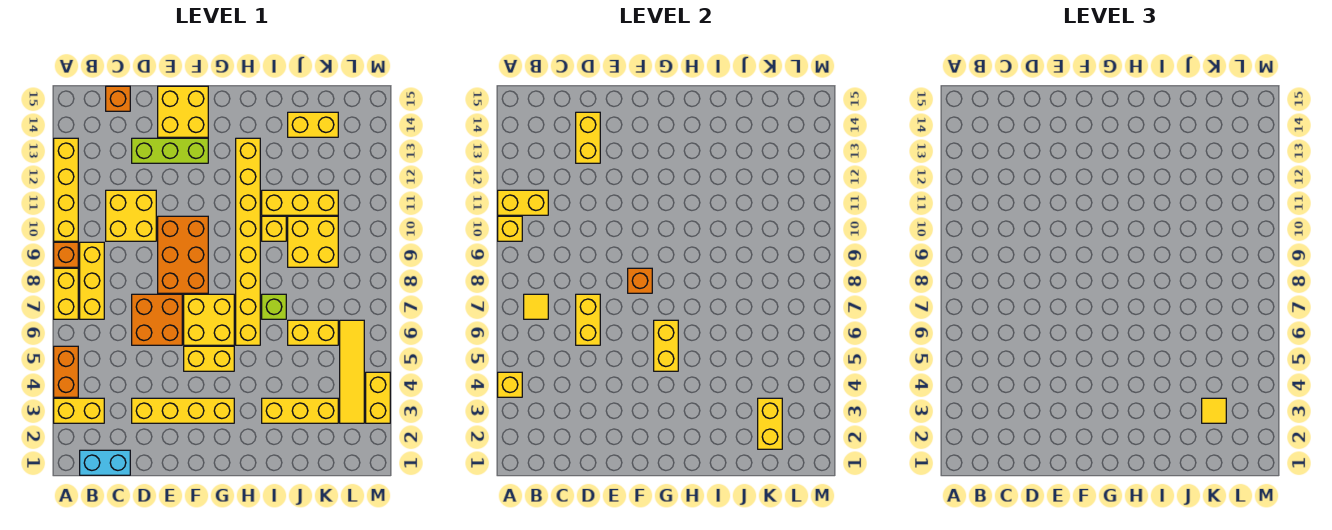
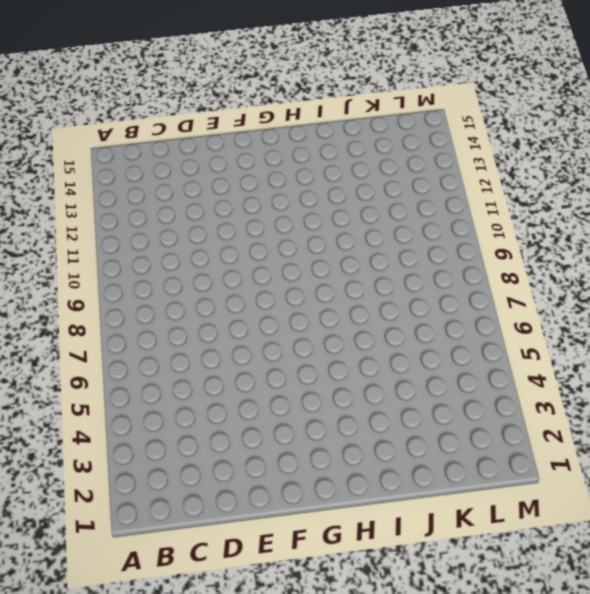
none -> yellow brick A3:B3 level 1
none -> orange brick A4:A5 level 1
none -> yellow brick A7:A8 level 1
none -> orange brick A9 level 1

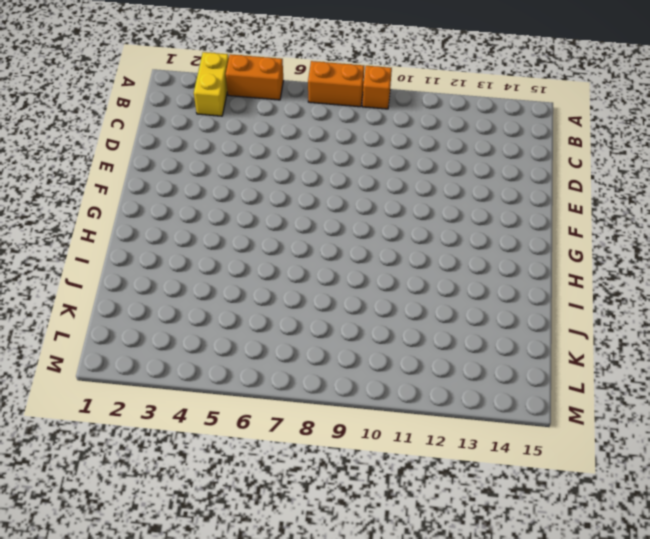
orange brick A7:A8 level 1 -> yellow brick A7:A8 level 1
none -> yellow brick A10:A13 level 1
none -> cyan brick B1:C1 level 1
none -> yellow brick B7:B9 level 1
none -> yellow brick C10:D11 level 1

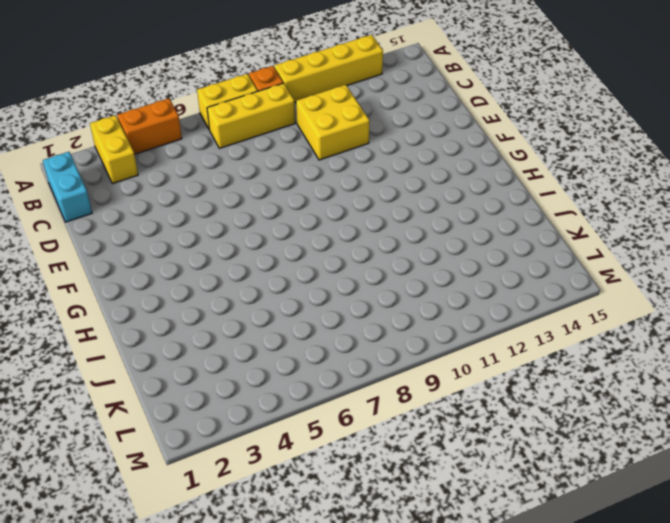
none -> orange brick C15 level 1
none -> yellow brick D3:G3 level 1
none -> orange brick D6:E7 level 1
none -> lime brick D13:F13 level 1

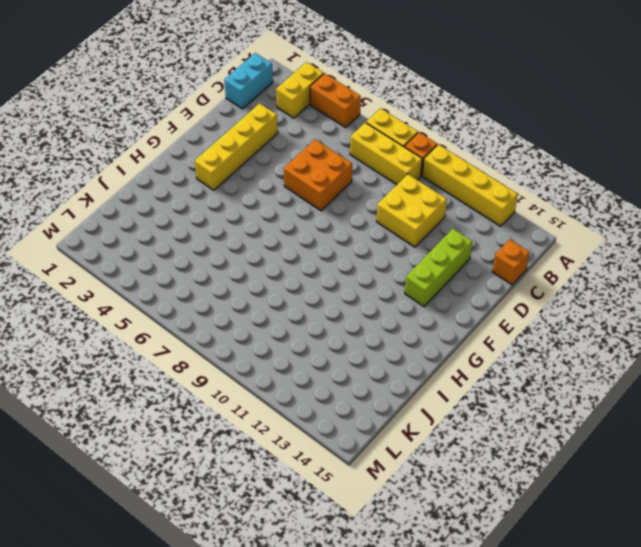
none -> orange brick E8:F10 level 1
none -> yellow brick E14:F15 level 1
none -> yellow brick F5:G5 level 1
none -> yellow brick F6:G7 level 1

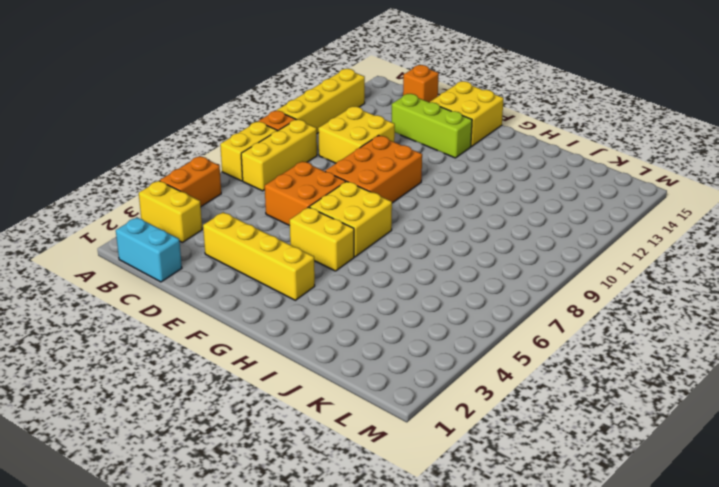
none -> yellow brick H6:H13 level 1
none -> yellow brick I3:K3 level 1
none -> lime brick I7 level 1
none -> yellow brick I10 level 1

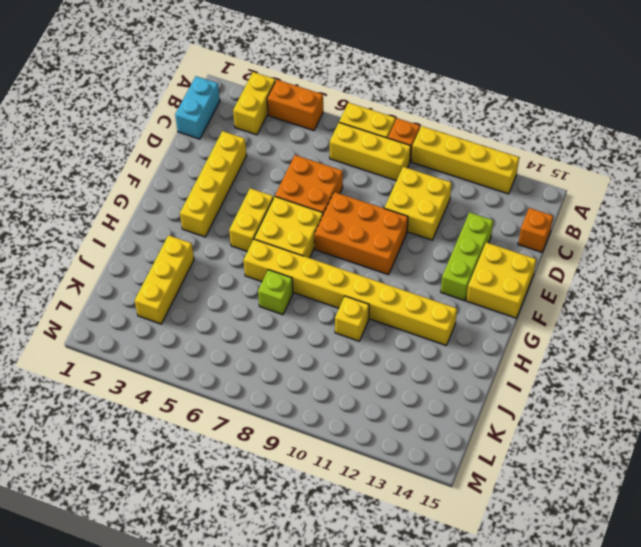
none -> yellow brick I11:K11 level 1
none -> yellow brick J6:K6 level 1
none -> yellow brick J9:K10 level 1
none -> yellow brick J14:K14 level 1

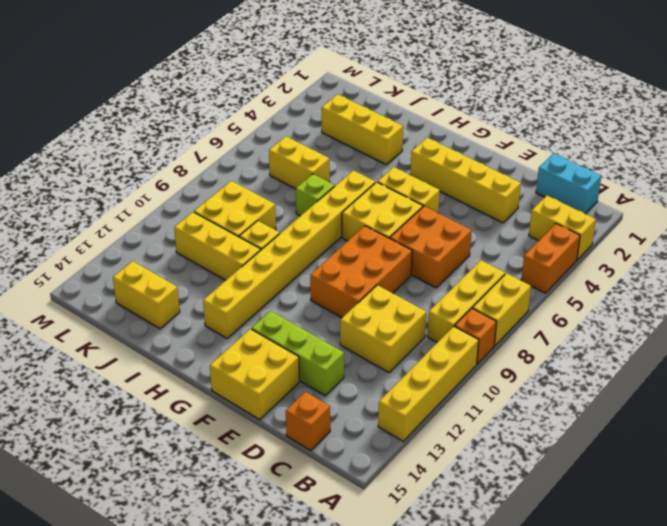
none -> yellow tile L3:L6 level 1
none -> yellow brick M3:M4 level 1
none -> yellow brick A4 level 2
none -> yellow brick A10 level 2

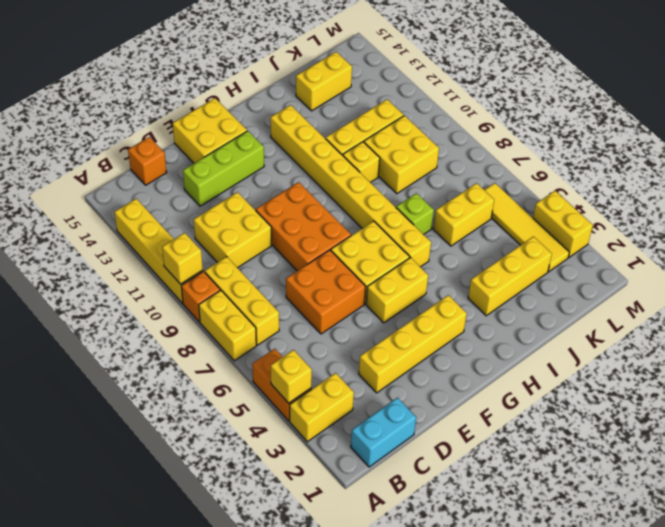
none -> yellow brick A11:B11 level 2
none -> yellow tile B7 level 2
none -> yellow brick D6:D7 level 2
none -> yellow brick D13:D14 level 2

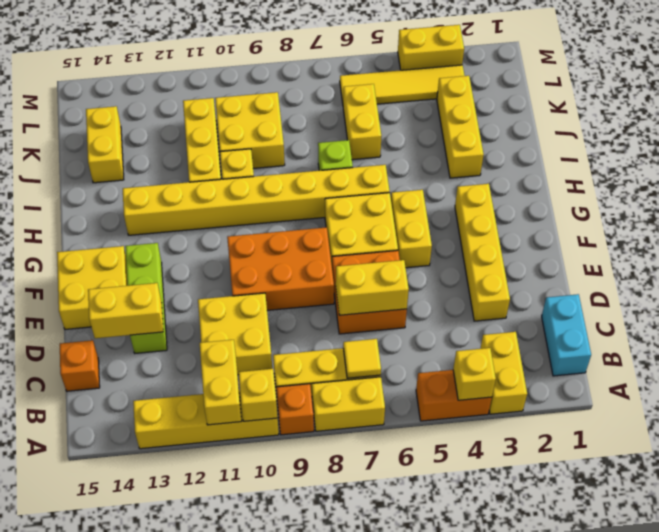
none -> orange brick F8 level 2
none -> yellow brick G5:G6 level 2
none -> yellow brick K2:K3 level 2
none -> yellow tile K3 level 3

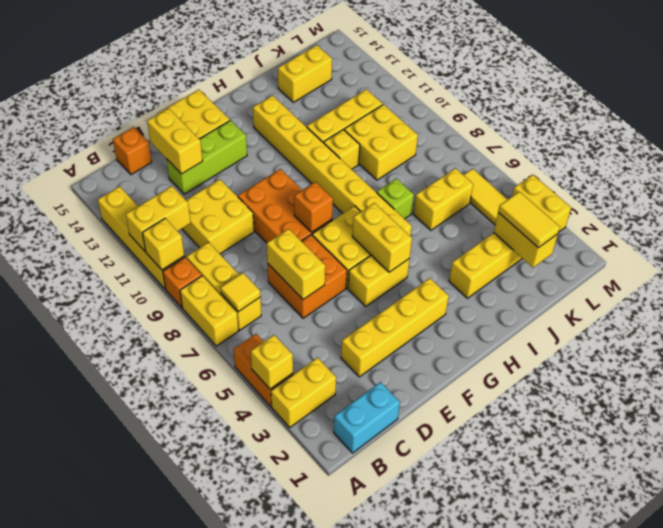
yellow tile K2:K3 level 3 -> yellow tile K3 level 3

